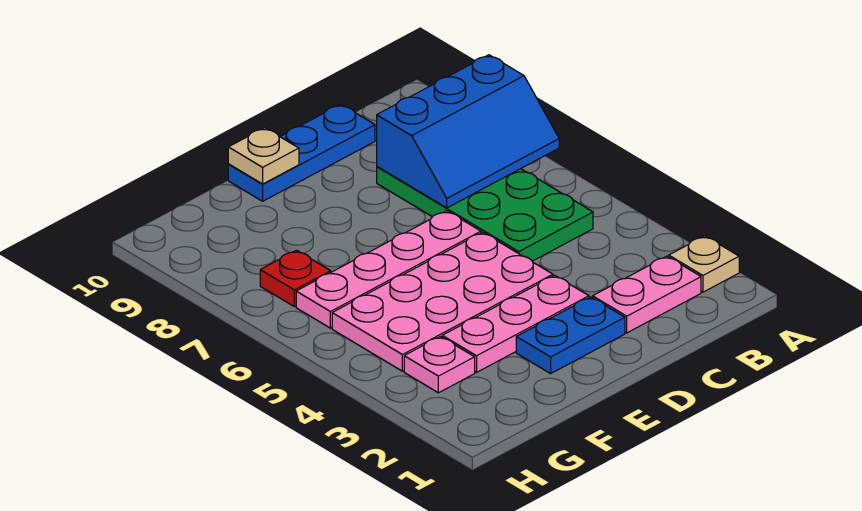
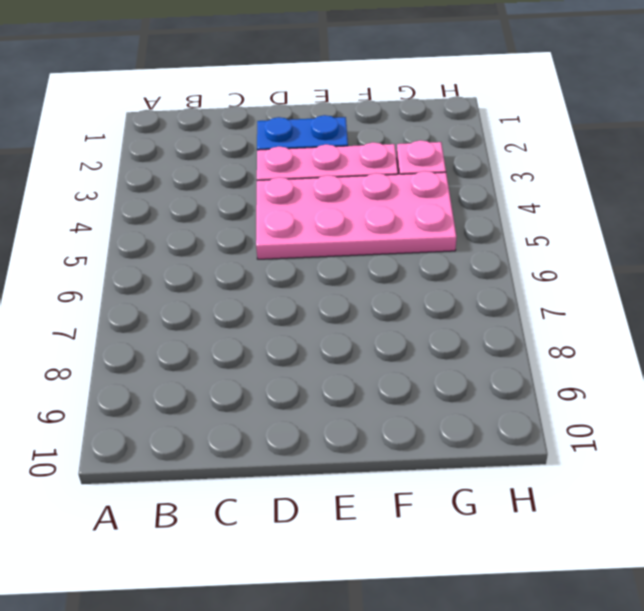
none -> tan plate A2 level 1
none -> pink plate B2:C2 level 1
none -> green plate B5:C8 level 1

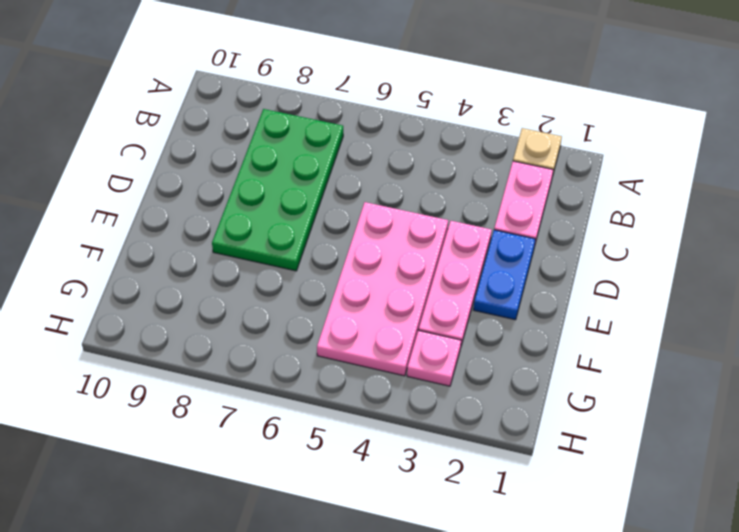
green plate B7:E8 level 1 -> green plate B5:C8 level 1
none -> blue plate C10:E10 level 1
none -> pink plate D6:G6 level 1
none -> red plate G7 level 1

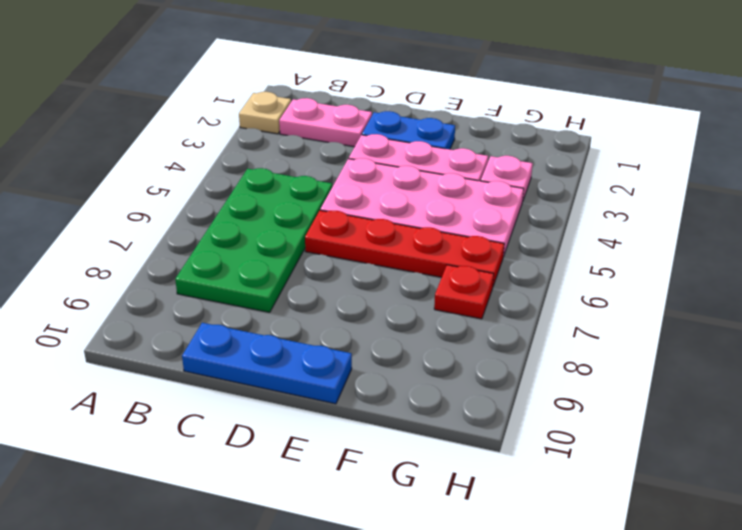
red plate D6:G6 level 1 -> pink plate D6:G6 level 1
none -> blue slope A7:C8 level 2 top 8
none -> tan plate E10 level 2

